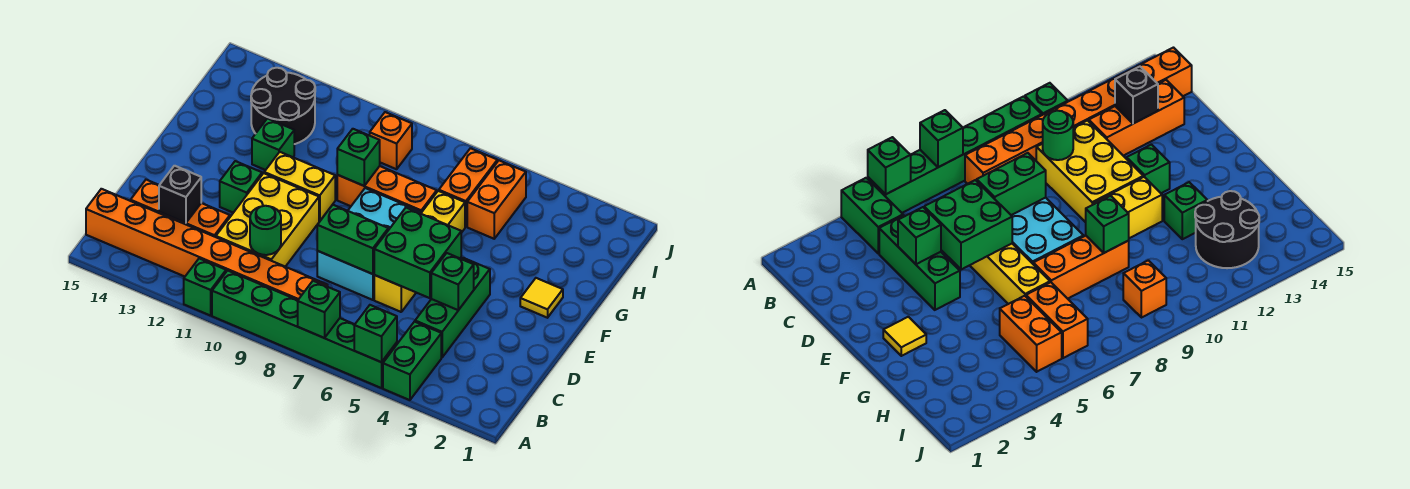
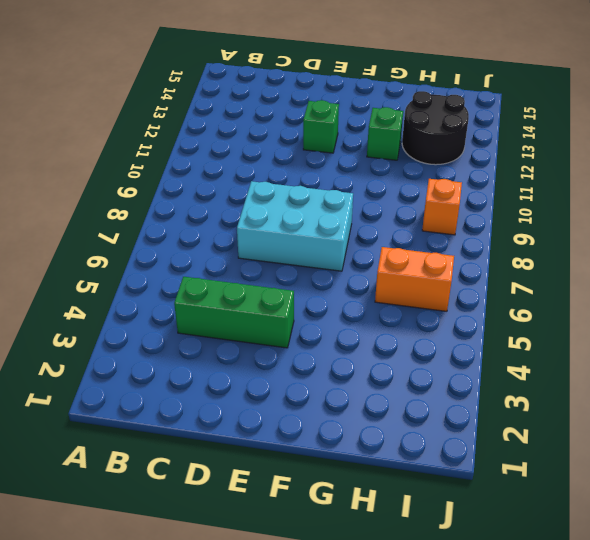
none -> green brick A4:B4 level 1
none -> green brick A5:A10 level 1
none -> green brick A11 level 1

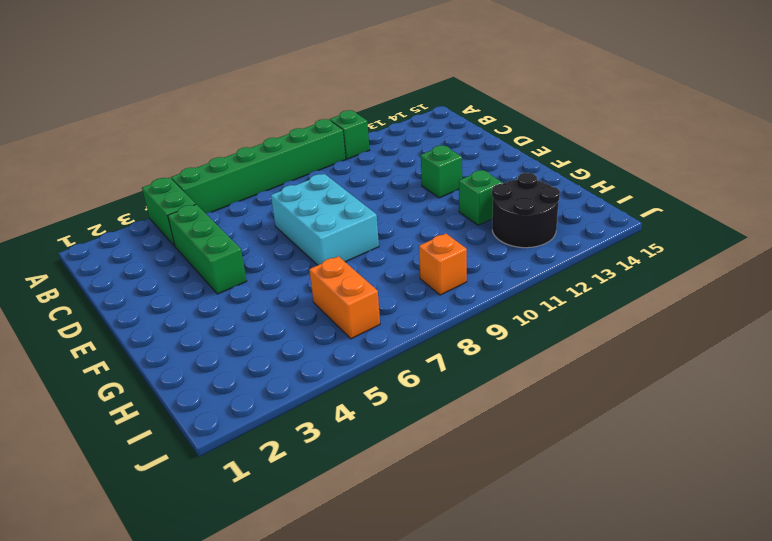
none -> orange brick B8:B15 level 1
none -> yellow brick C10:E11 level 1
none -> orange brick C12:C14 level 1

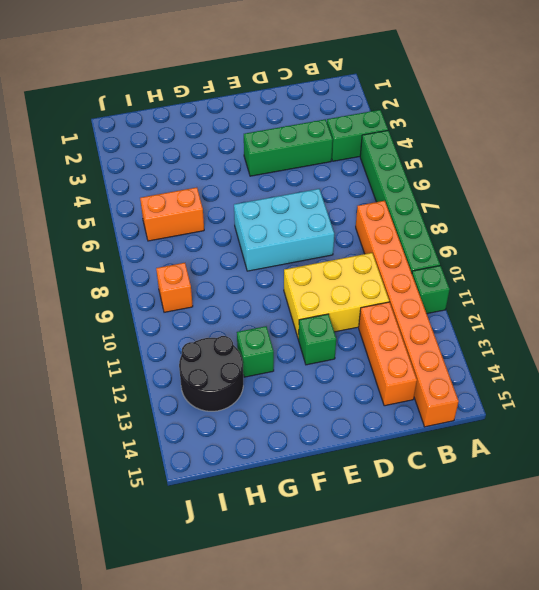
none -> yellow brick D6:G6 level 1
none -> yellow tile F2 level 1
none -> yellow brick F10:F11 level 1

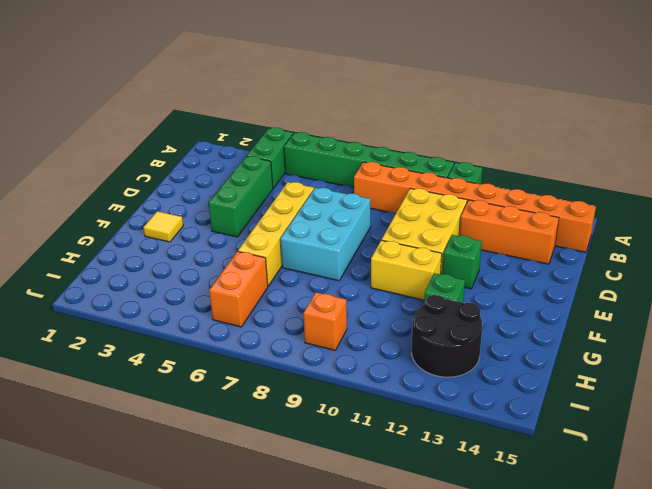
none -> orange brick G7:G9 level 1
none -> orange brick H5:I5 level 1
none -> green brick A5 level 2

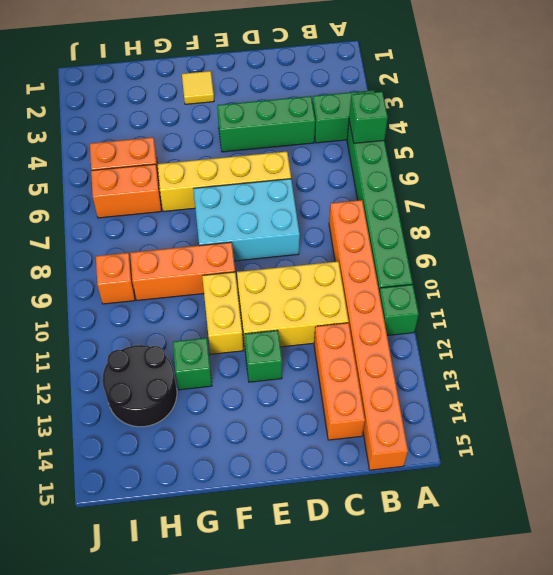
orange brick F9:H9 level 1 -> orange brick G7:G9 level 1
none -> green brick A7 level 2
none -> green round brick C10 level 2
none -> black brick C13 level 2

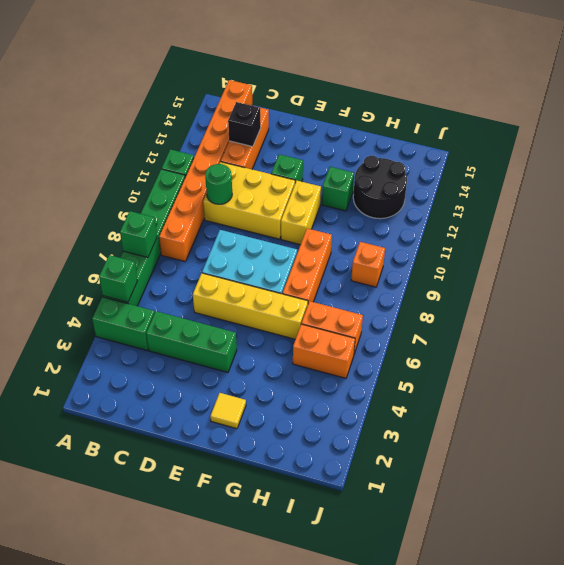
none -> green brick D4 level 2
none -> green brick D5:E6 level 2
none -> green brick D7:D8 level 2

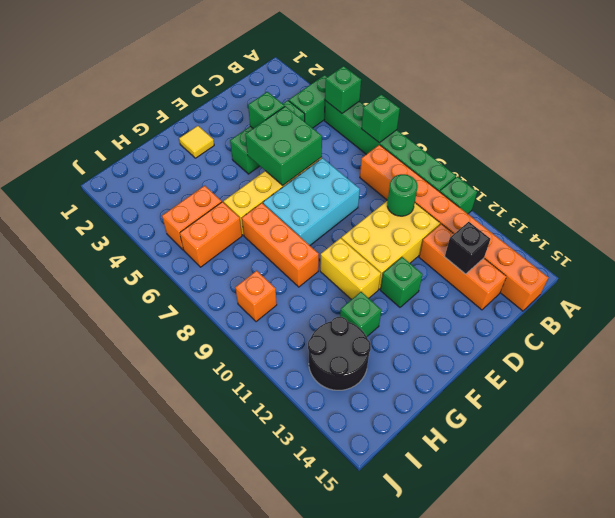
none -> green brick D7:D8 level 2
none -> green brick G9 level 2

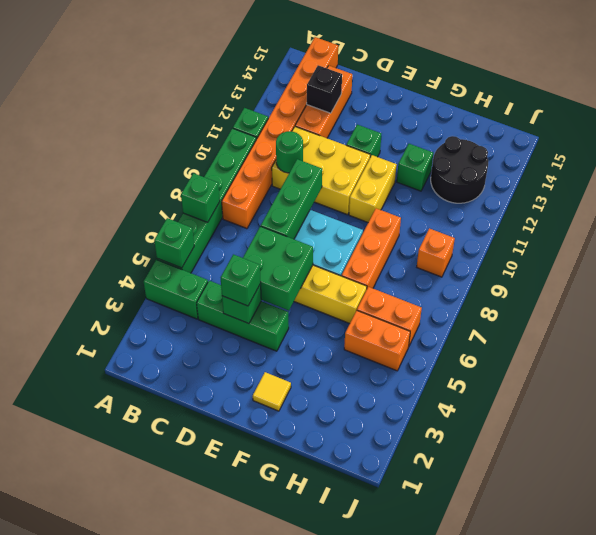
green brick D4 level 3 -> green brick G9 level 2
green brick D7:D9 level 2 -> green brick D7:D8 level 2

